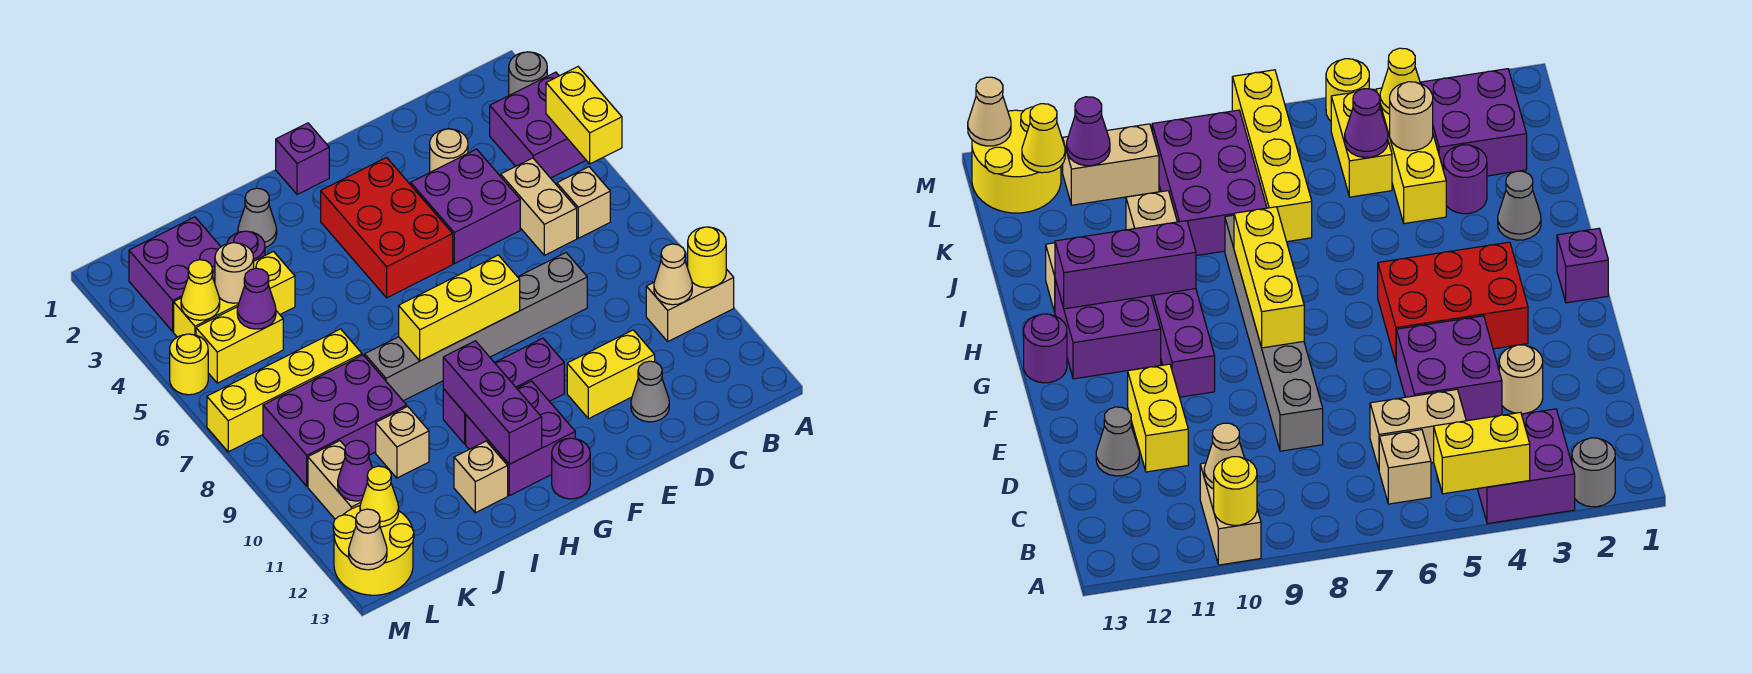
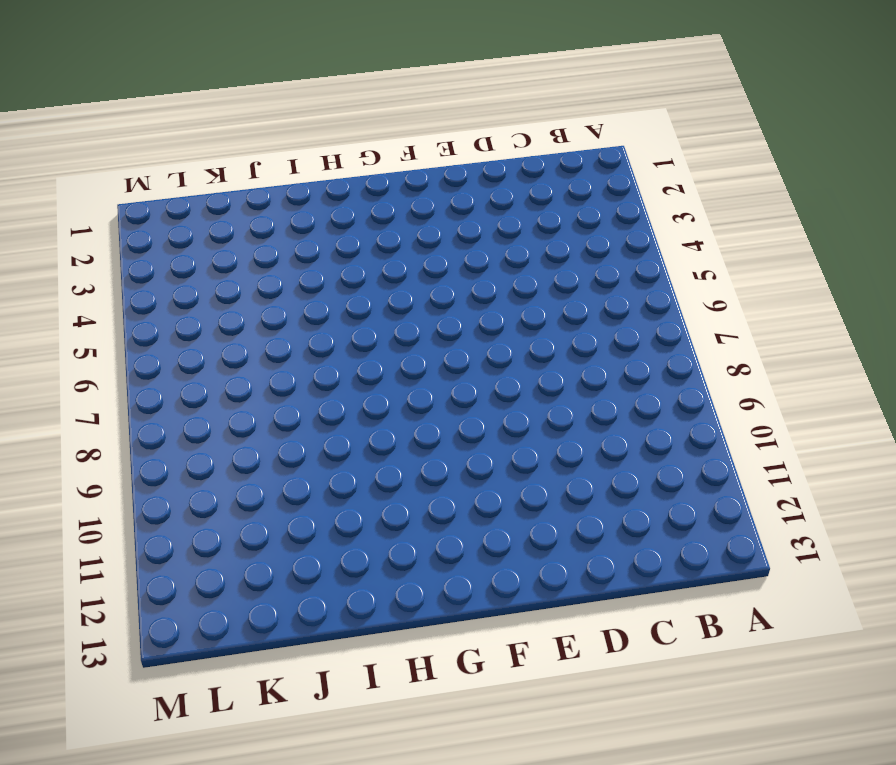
none -> grey round brick A2 level 1
none -> purple brick A3:B4 level 1
none -> tan brick A10:B10 level 1
none -> tan brick B6 level 1

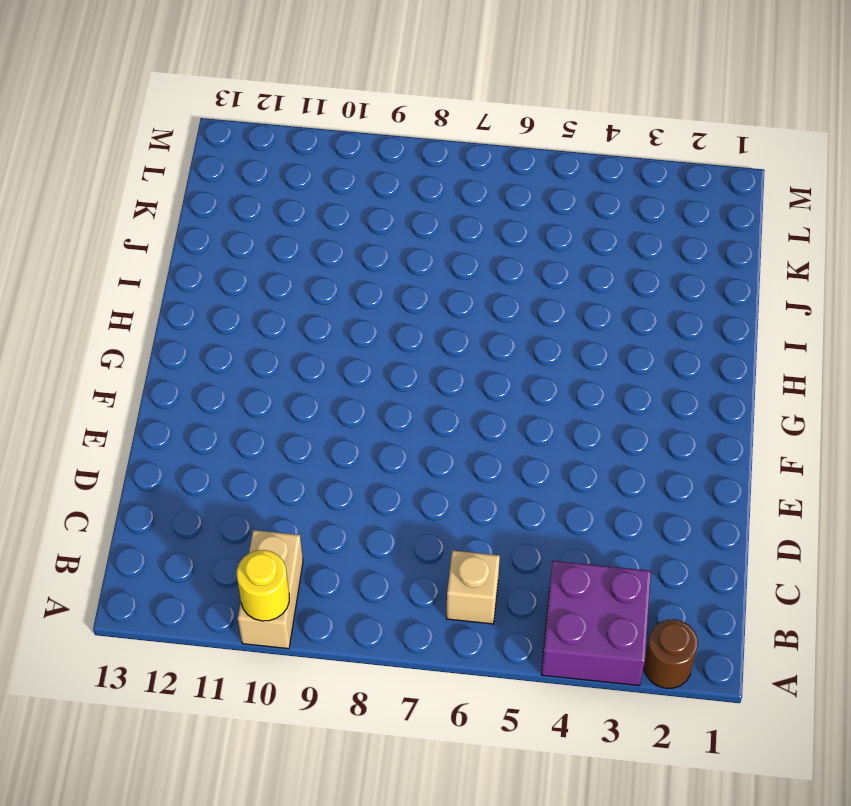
brown round brick A2 level 1 -> grey round brick A2 level 1
none -> tan brick C5:C6 level 1
none -> tan round brick D3 level 1
none -> purple brick D4:E5 level 1
none -> grey brick D8:I8 level 1

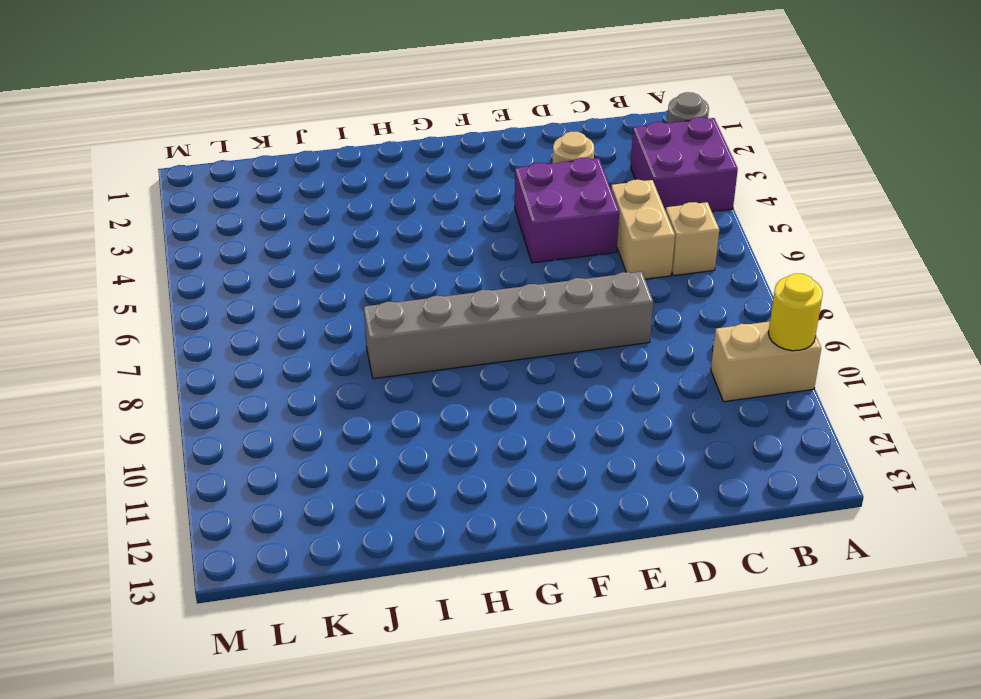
none -> yellow brick D11:E11 level 1
none -> grey cone D12 level 1
none -> red brick F3:G5 level 1
none -> purple brick F10:H10 level 1

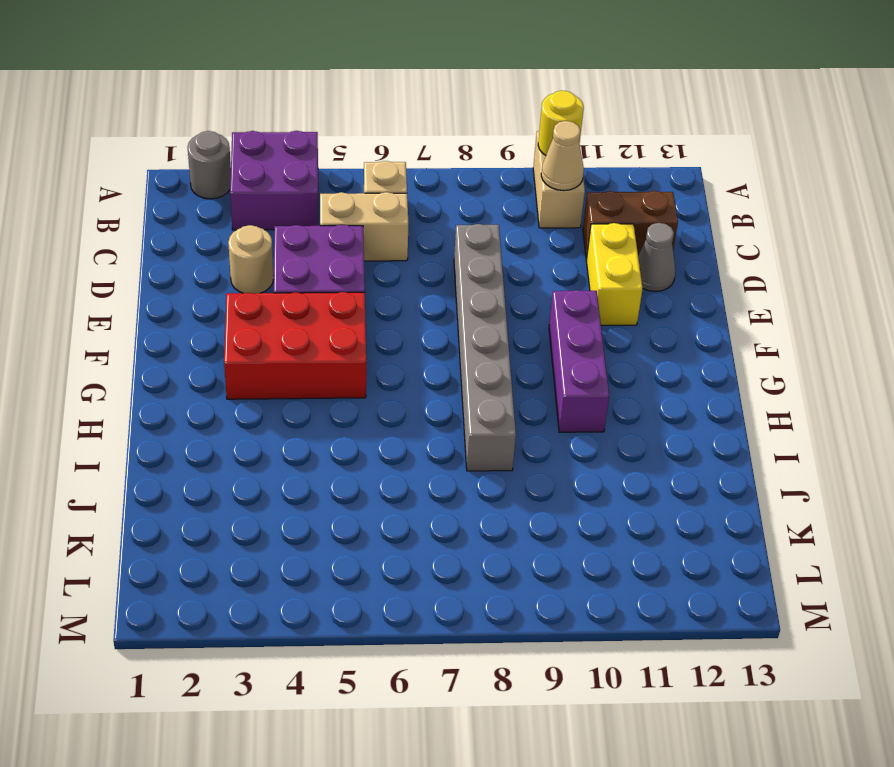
brown brick C11:C12 level 1 -> none
none -> purple brick G1 level 1
none -> purple brick G11:H12 level 1
none -> purple round brick G13 level 1
none -> grey cone I2 level 1

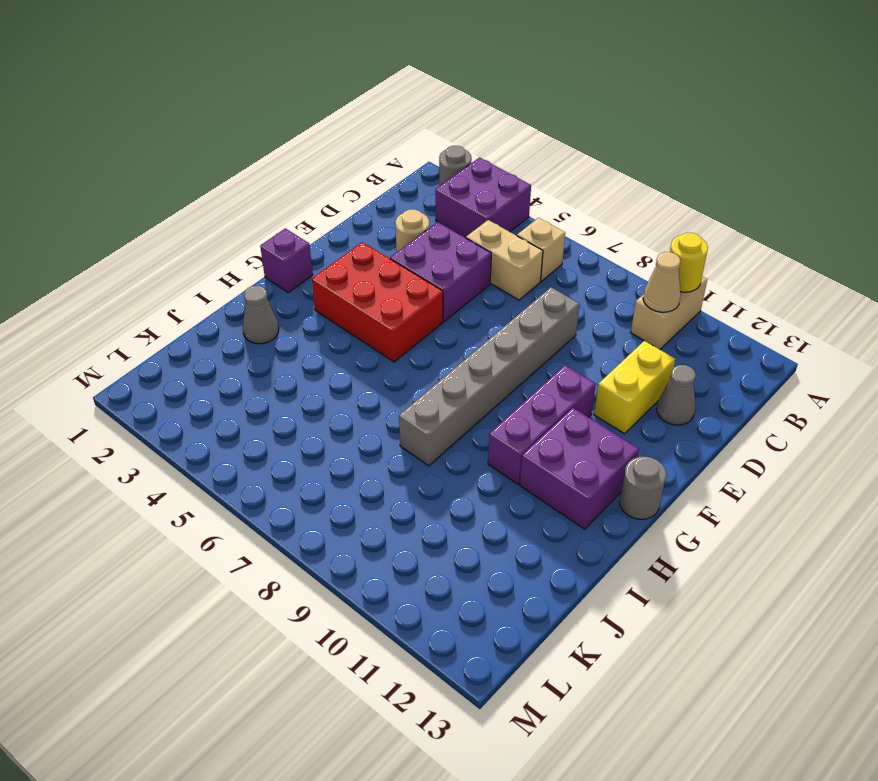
grey round brick G13 level 1 -> purple round brick G13 level 1
none -> tan brick I12 level 1
none -> purple round brick J3 level 1
none -> yellow brick J4:L4 level 1
none -> yellow brick J7:M7 level 1

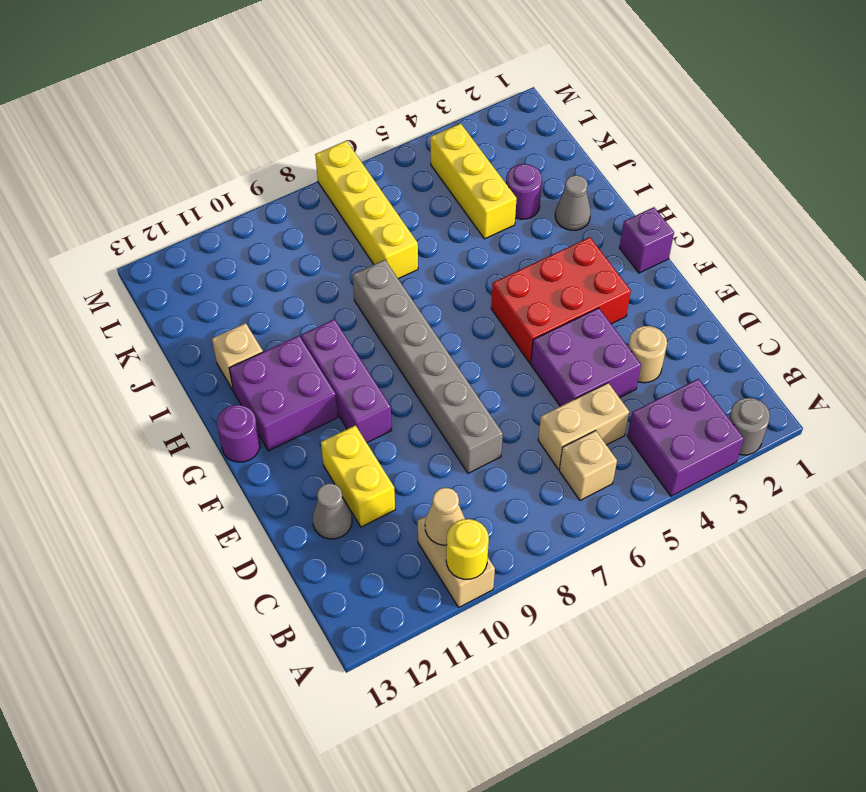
none -> purple brick J8:L9 level 1
none -> tan brick J10 level 1
none -> purple brick K2:L3 level 1
none -> yellow brick K5:L5 level 1

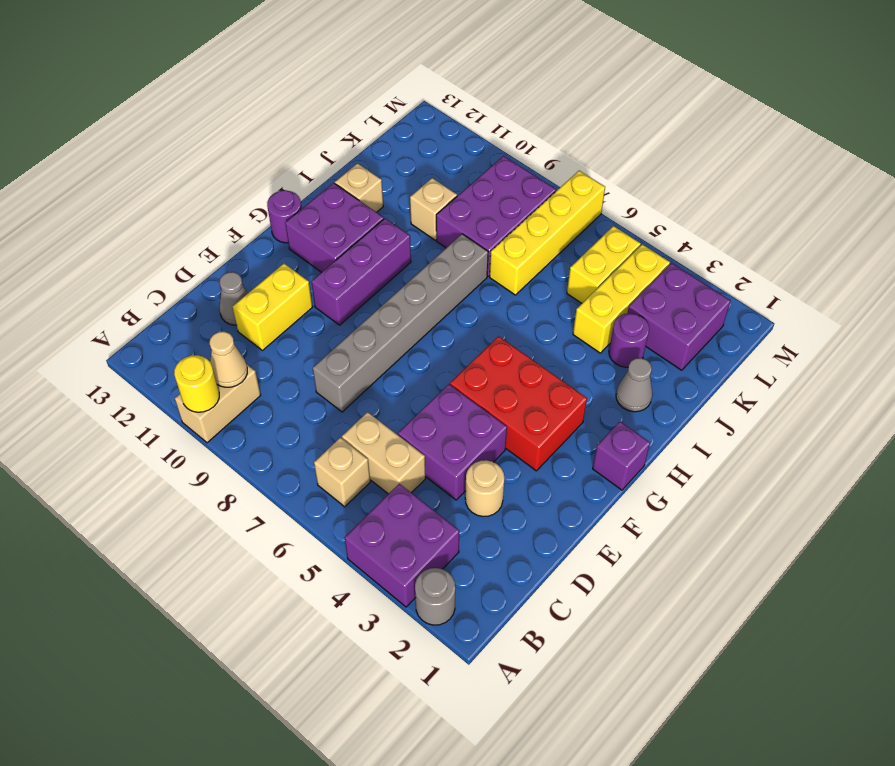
none -> tan brick L10:L11 level 1
none -> yellow round brick L12:M13 level 1
none -> yellow round brick M5 level 1
none -> yellow brick A4:A5 level 2

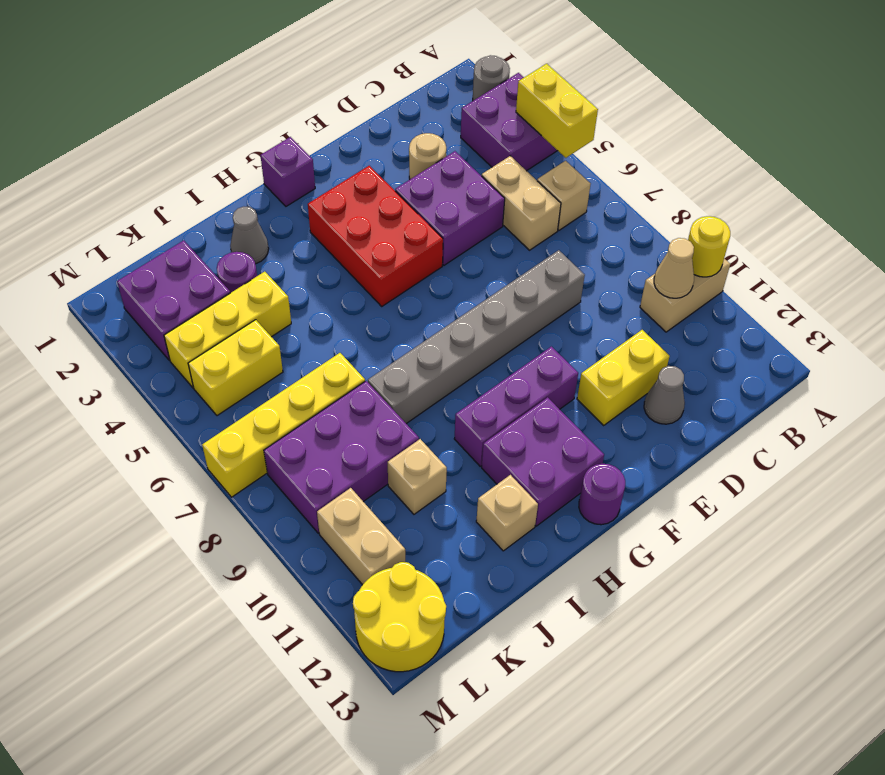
none -> yellow round brick M5 level 1
none -> yellow brick F8:H8 level 2
none -> purple brick H10:H12 level 2
none -> tan round brick K4 level 2

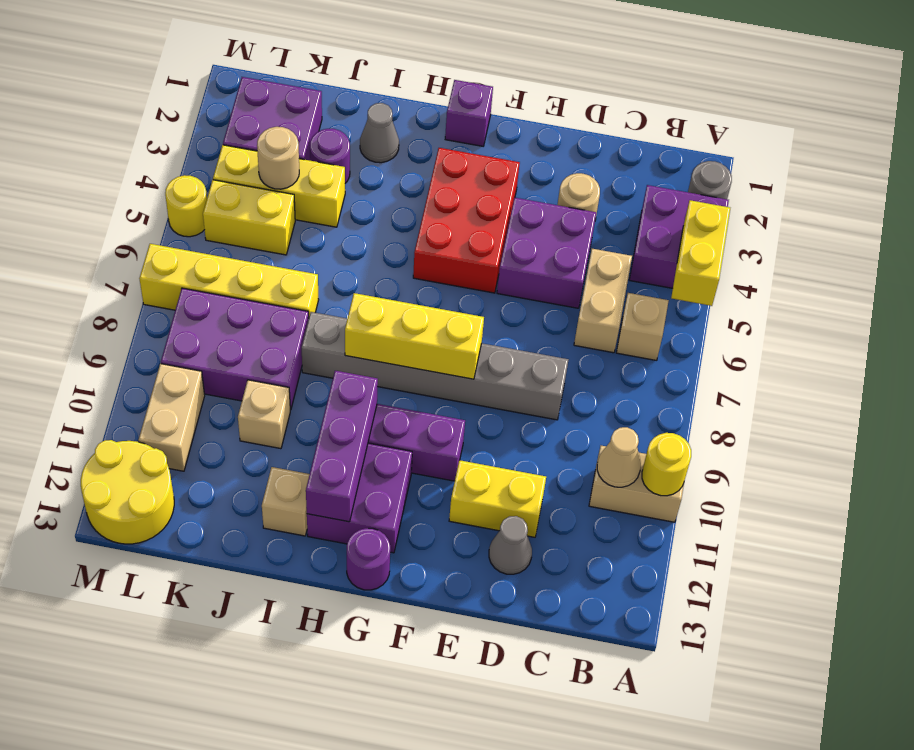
none -> purple cone K5 level 2
none -> yellow cone L4 level 2
none -> purple cone L11 level 2
none -> yellow cone L12 level 2

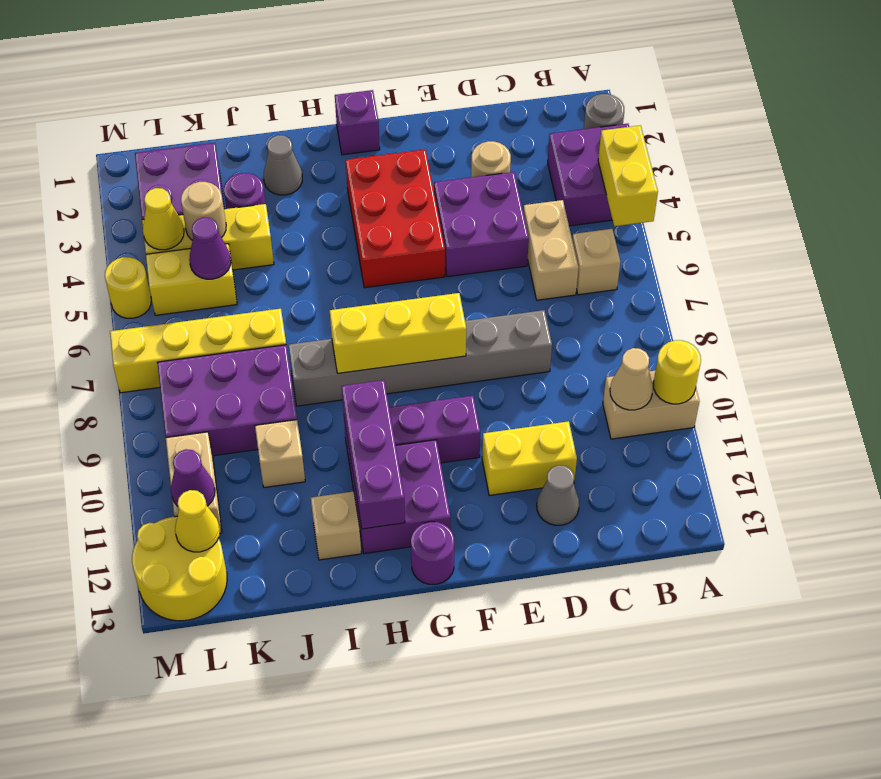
none -> tan cone M13 level 2

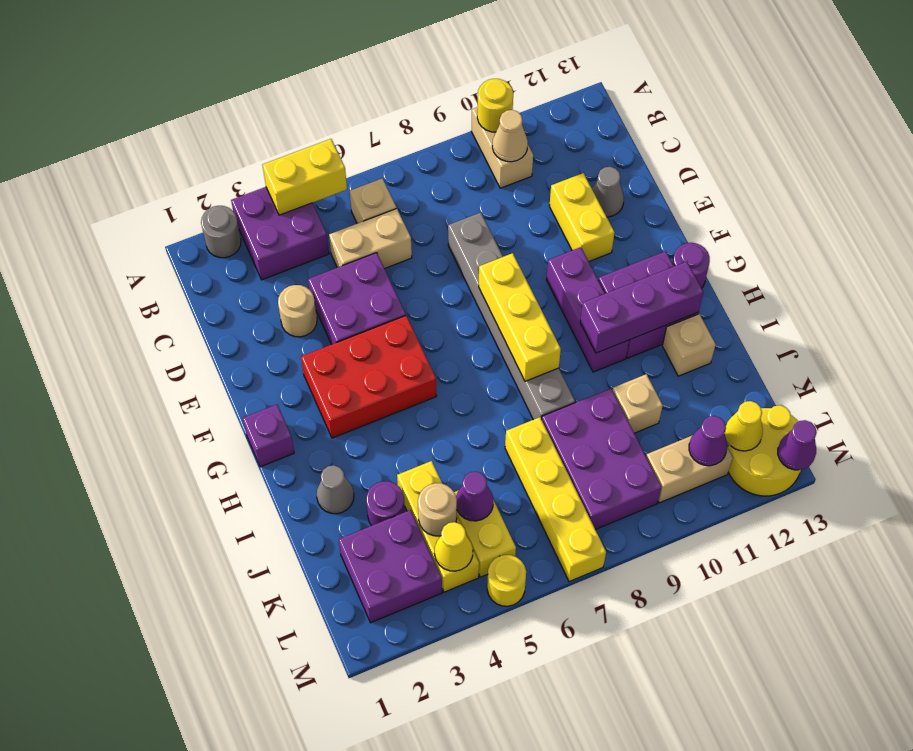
purple cone M13 level 2 -> tan cone M13 level 2

